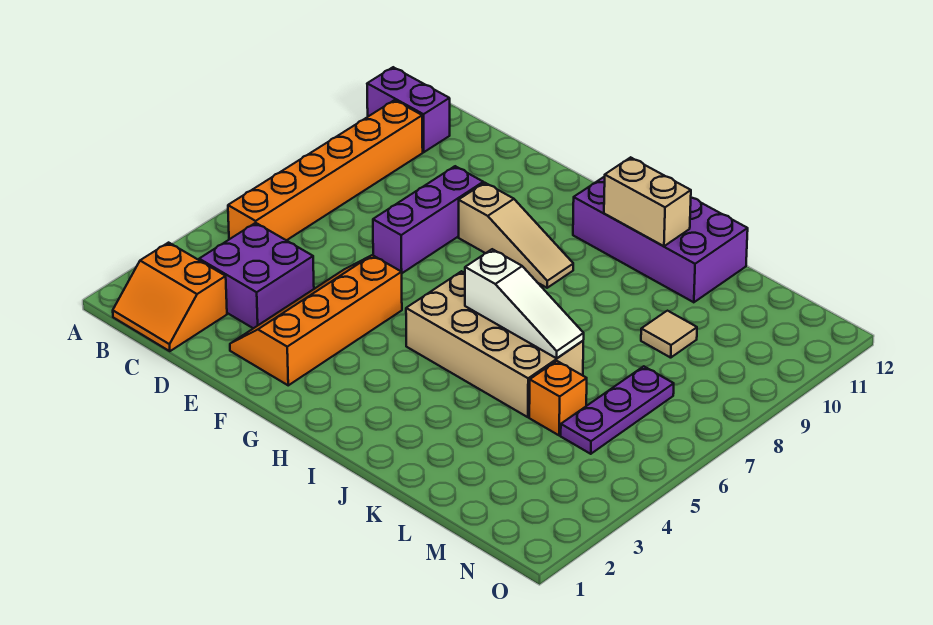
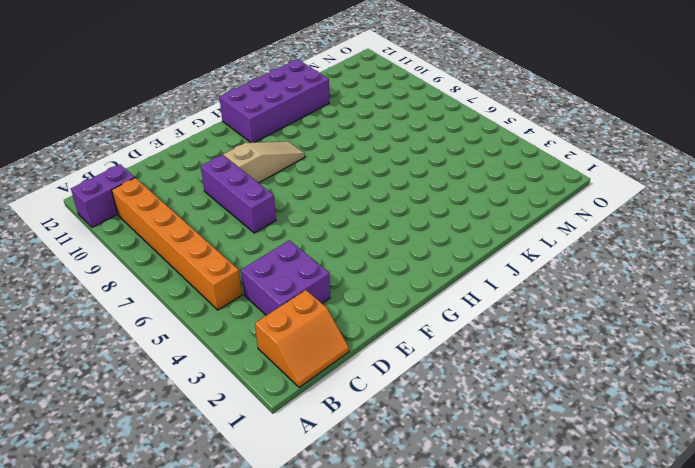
none -> orange slope E2:F5 level 1 top F
none -> tan brick H5:K6 level 1
none -> orange brick L5 level 1

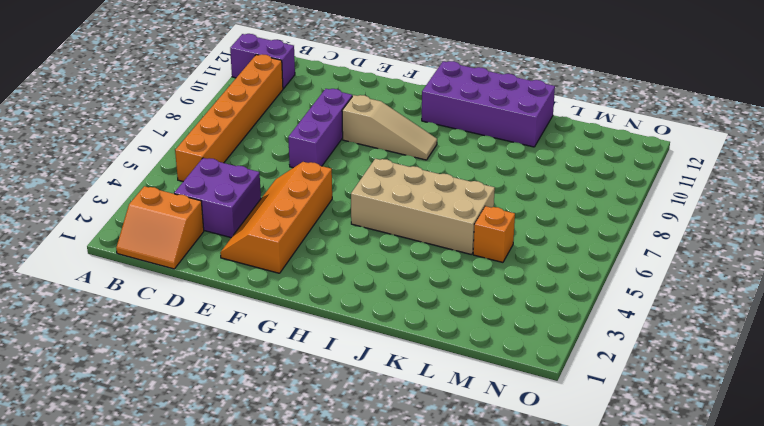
none -> tan tile L9 level 1
none -> purple plate M5:M7 level 1
none -> white slope I6:K6 level 2 top I

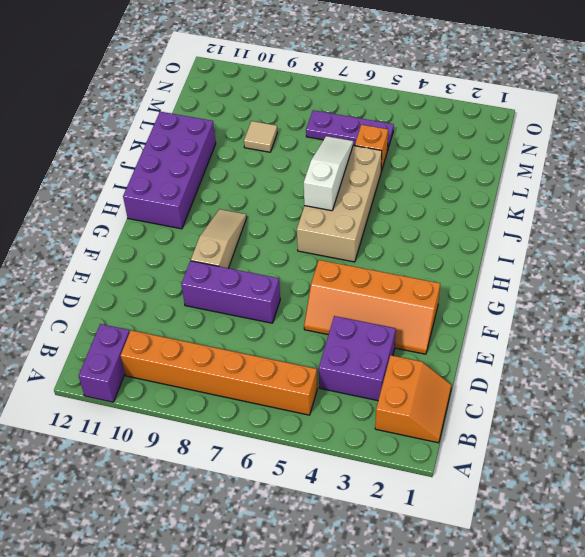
none -> tan brick I11:J11 level 2

